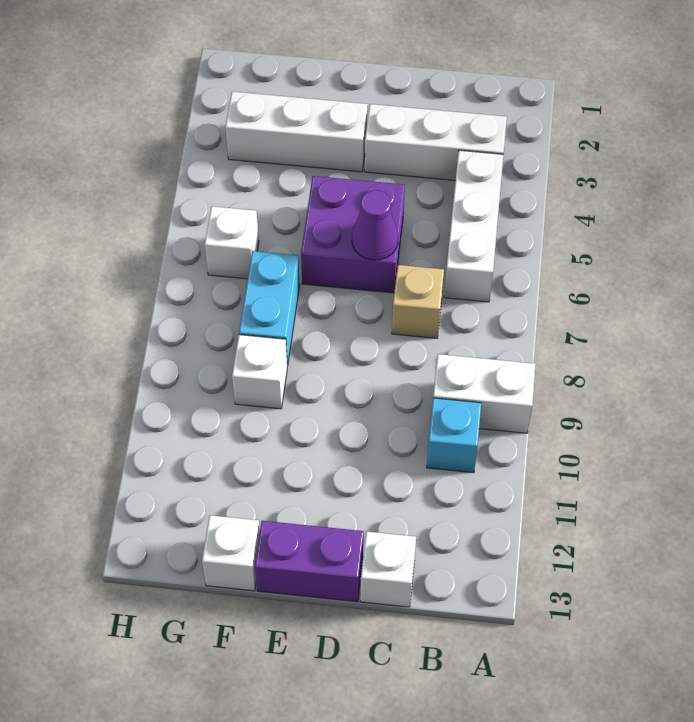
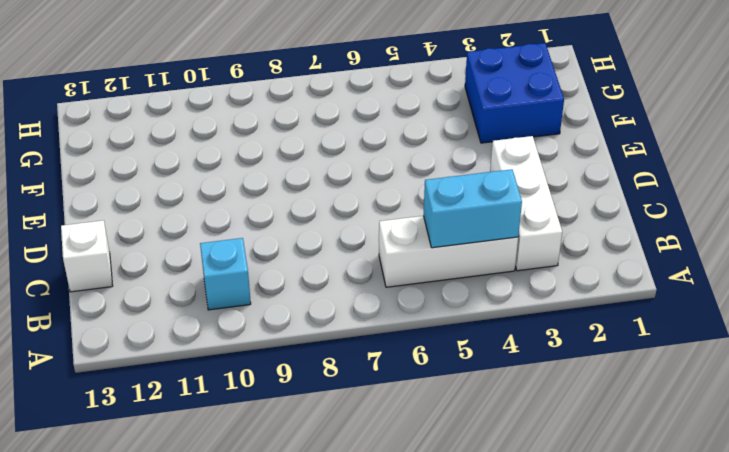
cyan brick B4:B5 level 2 -> cyan brick F7:F8 level 1
blue brick F2:G3 level 1 -> white brick E3:G3 level 1
none -> white brick A9:B9 level 1
none -> tan brick C7 level 1
none -> purple brick D5:E6 level 1

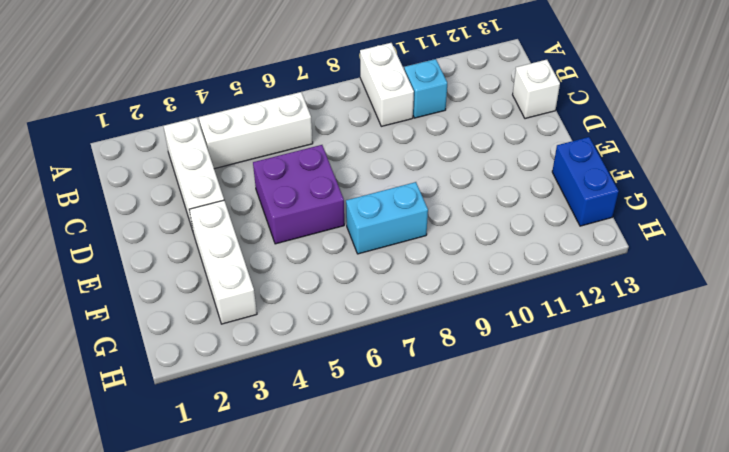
blue brick F13:G13 level 1 -> white brick F13 level 1
none -> tan brick C7 level 1
none -> purple brick D13:E13 level 1
none -> white brick F9 level 1

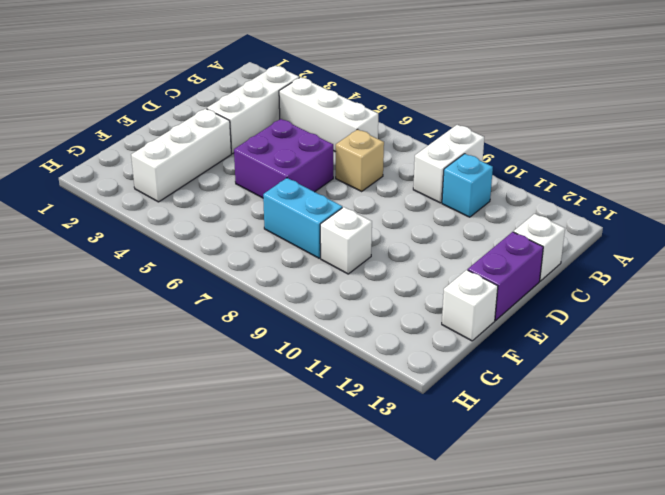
none -> white brick G6 level 1
none -> purple cone D6 level 2

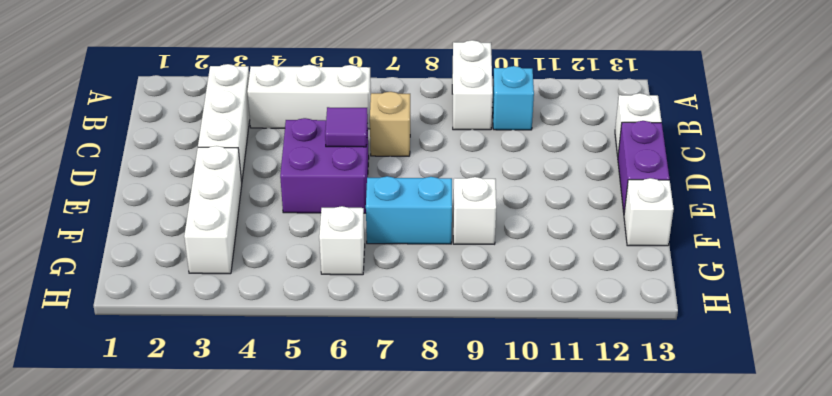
purple tile D6 level 2 -> purple cone D6 level 2

